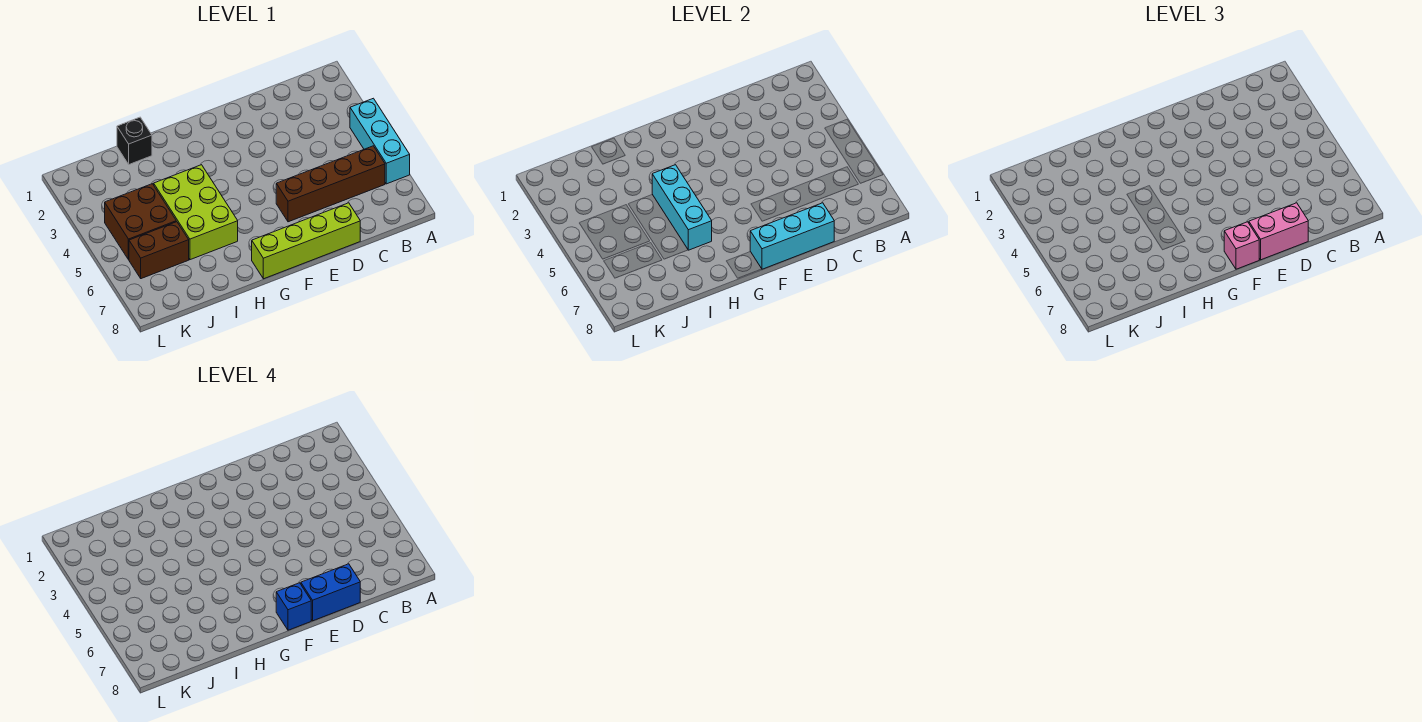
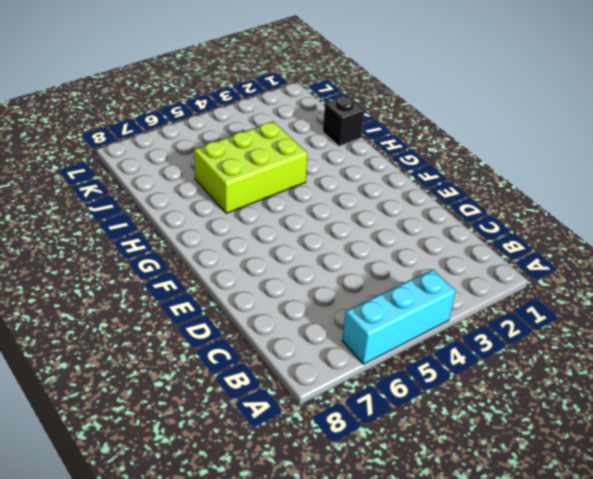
none -> brown brick B6:E6 level 1
none -> lime brick D8:G8 level 1
none -> brown brick J4:K5 level 1

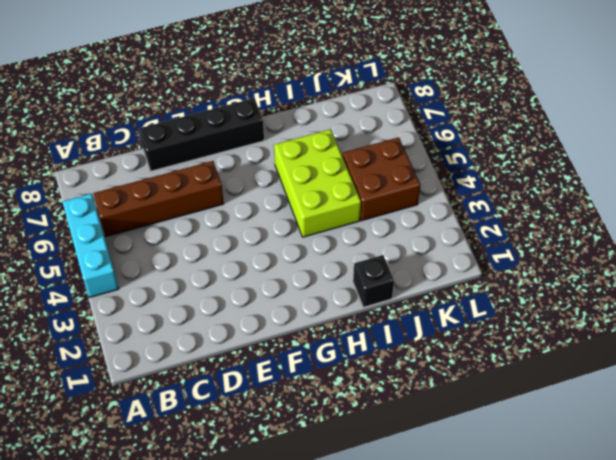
black brick D8:G8 level 1 -> lime brick D8:G8 level 1
none -> brown brick J6:K6 level 1
none -> cyan brick D8:F8 level 2
none -> cyan brick H4:H6 level 2

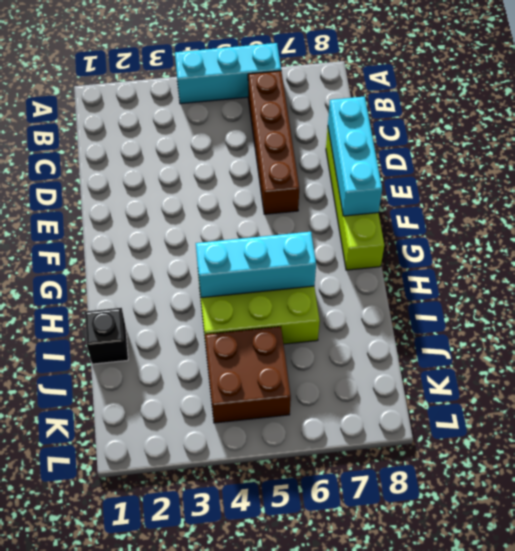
none -> brown brick J6:K6 level 1
none -> pink brick D8:E8 level 3
none -> pink brick F8 level 3

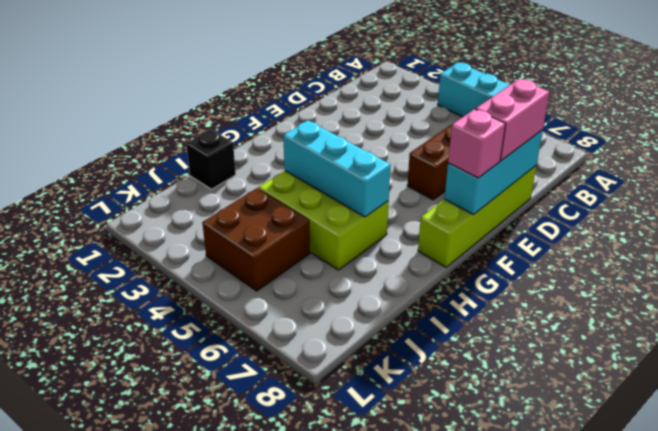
none -> brown brick J6:K6 level 1
none -> blue brick D8:E8 level 4
none -> blue brick F8 level 4

